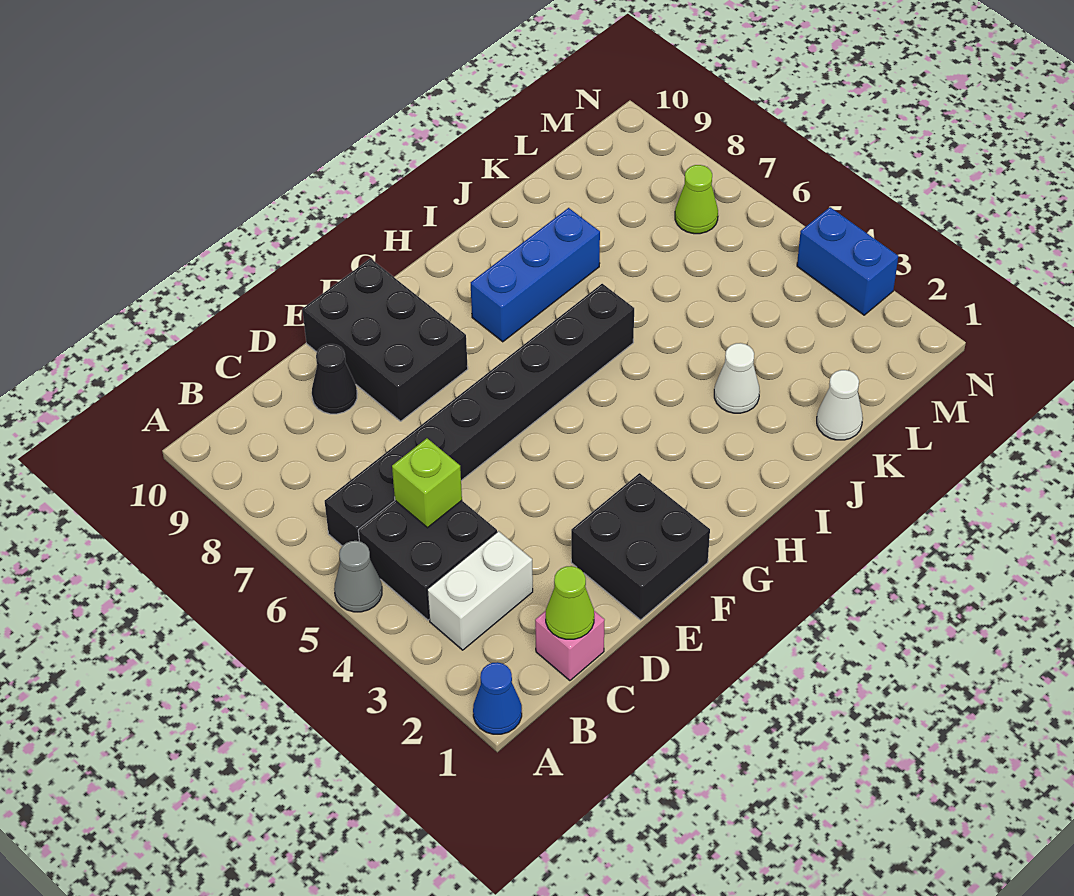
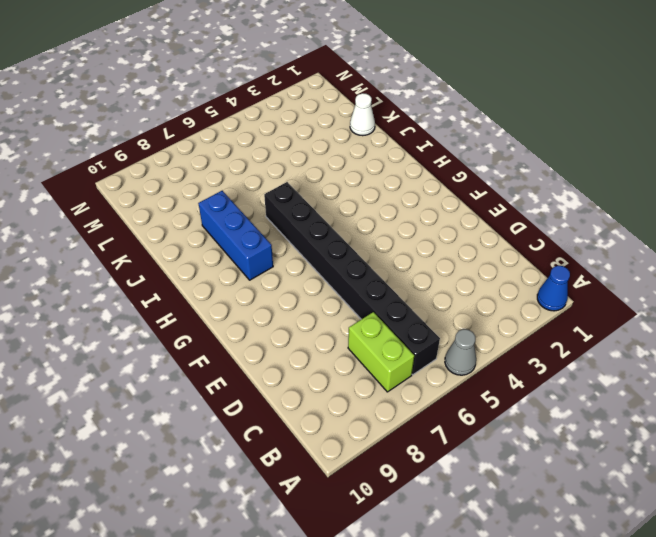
lime brick B7:C7 level 1 -> none
none -> white brick B3:C3 level 1
none -> black brick B4:C5 level 1
none -> pink brick C1 level 1

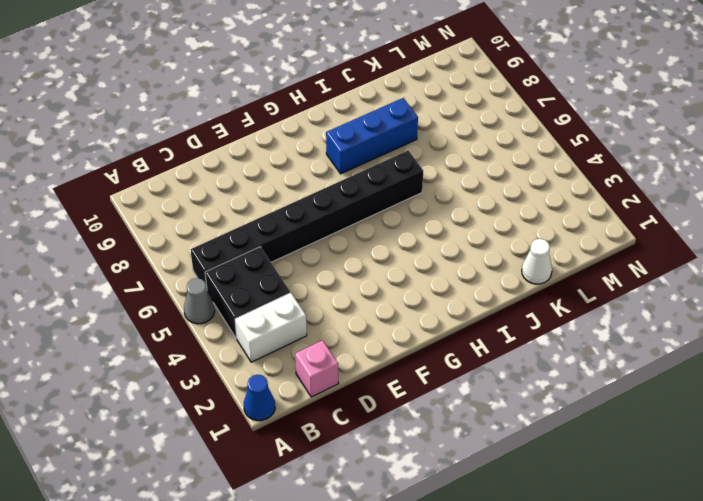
none -> black cone D9 level 1
none -> black brick E1:F2 level 1
none -> black brick E8:F10 level 1

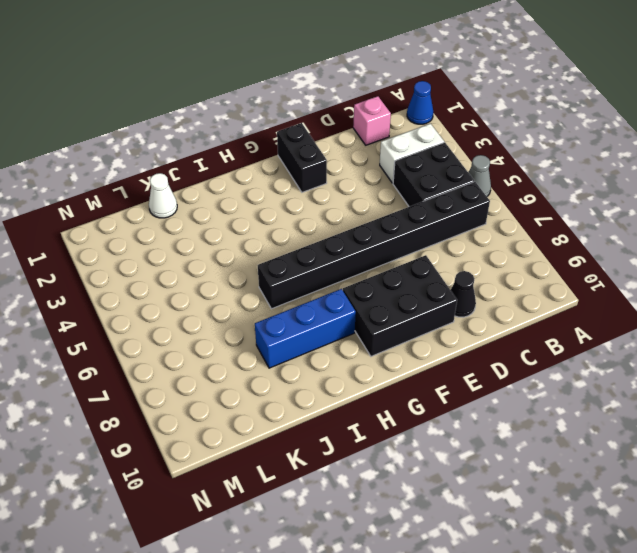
black brick E8:G9 level 1 -> black brick E8:F10 level 1
black brick F1:F2 level 1 -> black brick E1:F2 level 1
none -> white cone J3 level 1
none -> lime cone M7 level 1
none -> blue brick N3:N4 level 1

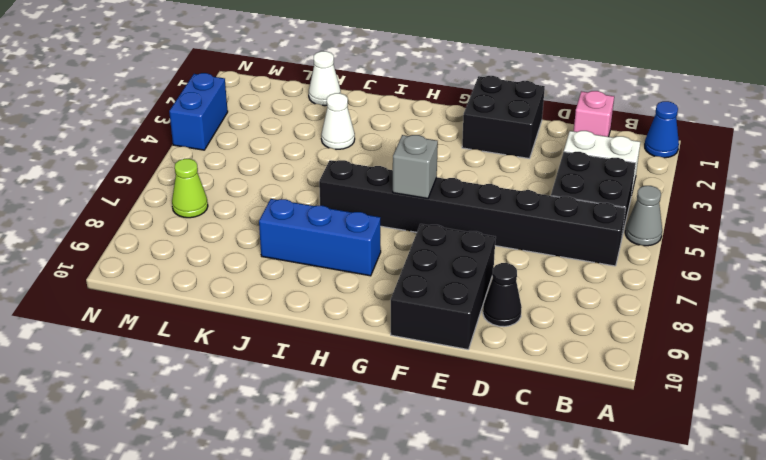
grey brick G6 level 2 -> none
none -> lime cone C1 level 2
none -> lime brick C5 level 2

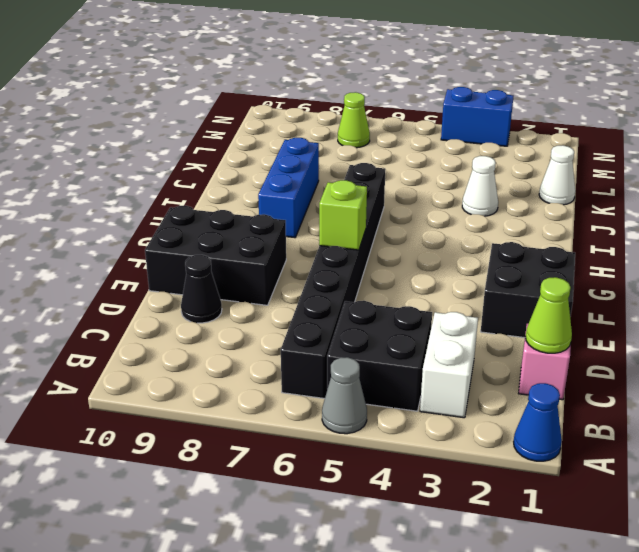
lime brick F6 level 2 -> lime brick C5 level 2

